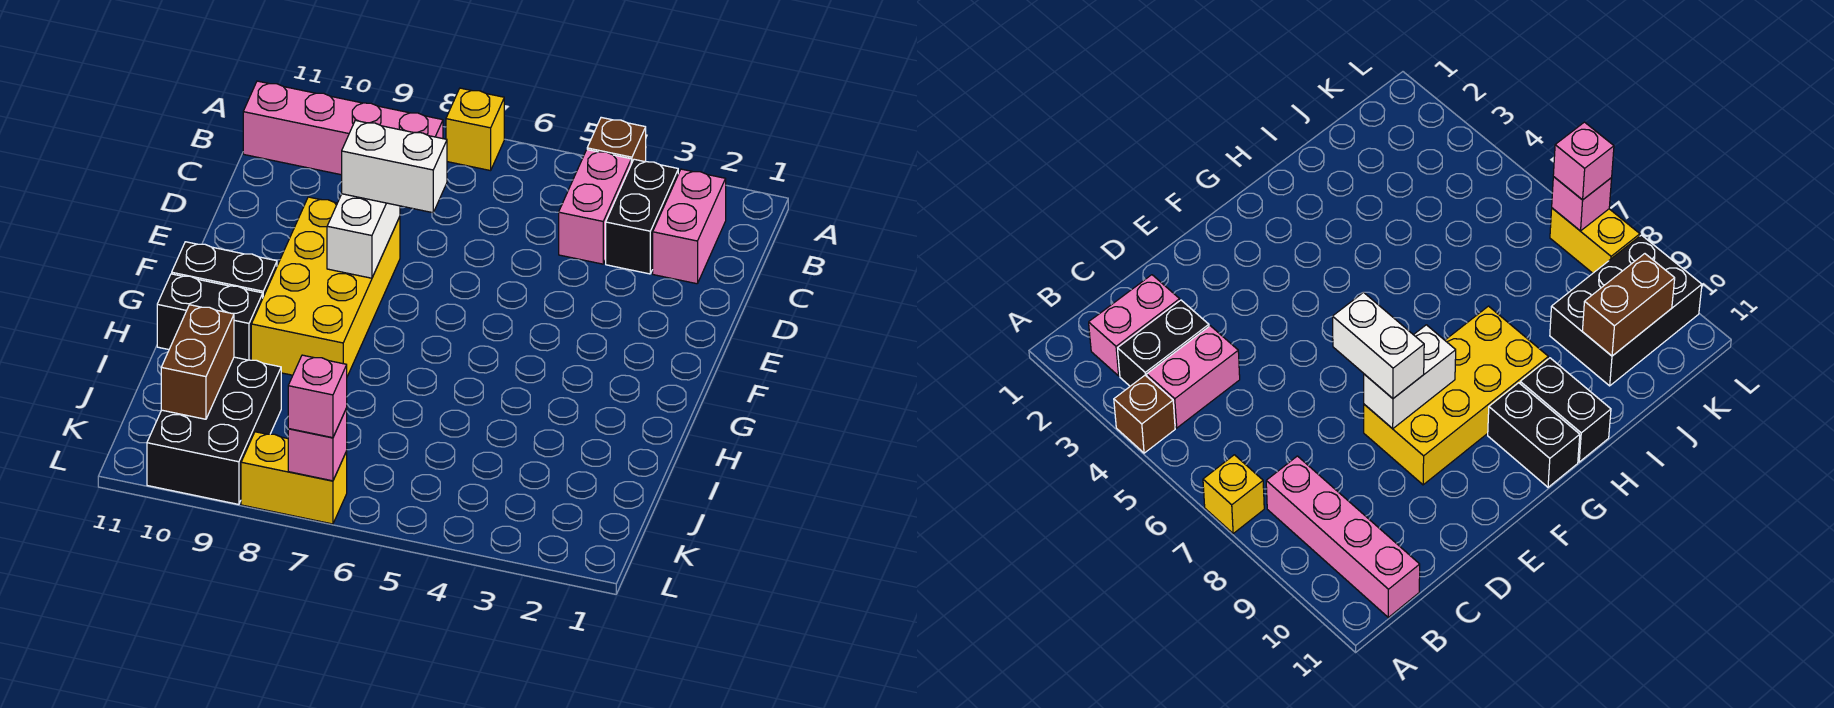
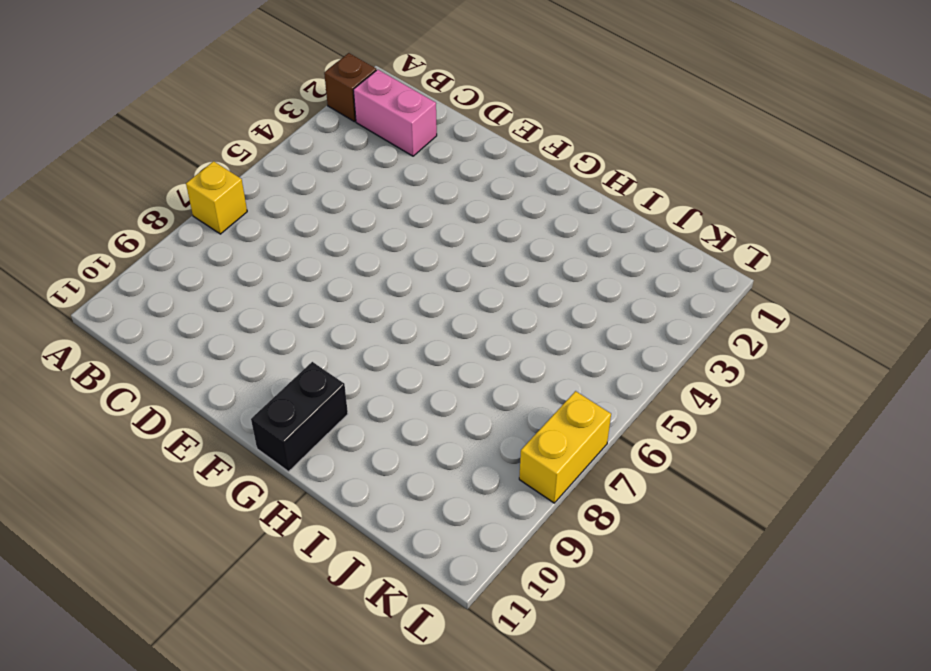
brown brick A2 level 1 -> brown brick A4 level 1
none -> black brick B3:C3 level 1
none -> pink brick B4:C4 level 1
none -> pink brick B8:B11 level 1

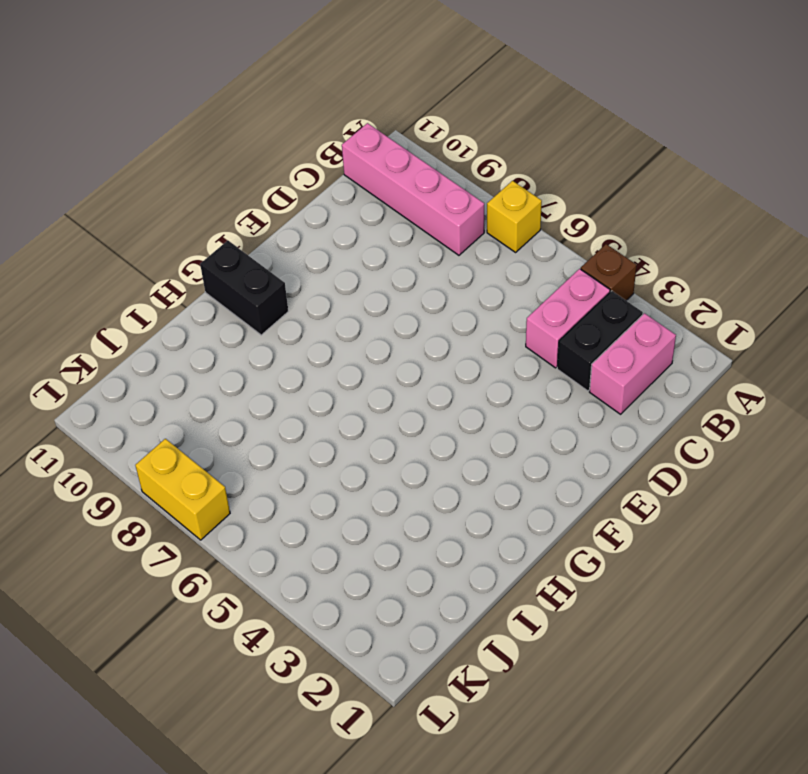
none -> yellow brick E8:H9 level 1
none -> black brick H10:H11 level 1
none -> black brick J9:L10 level 1

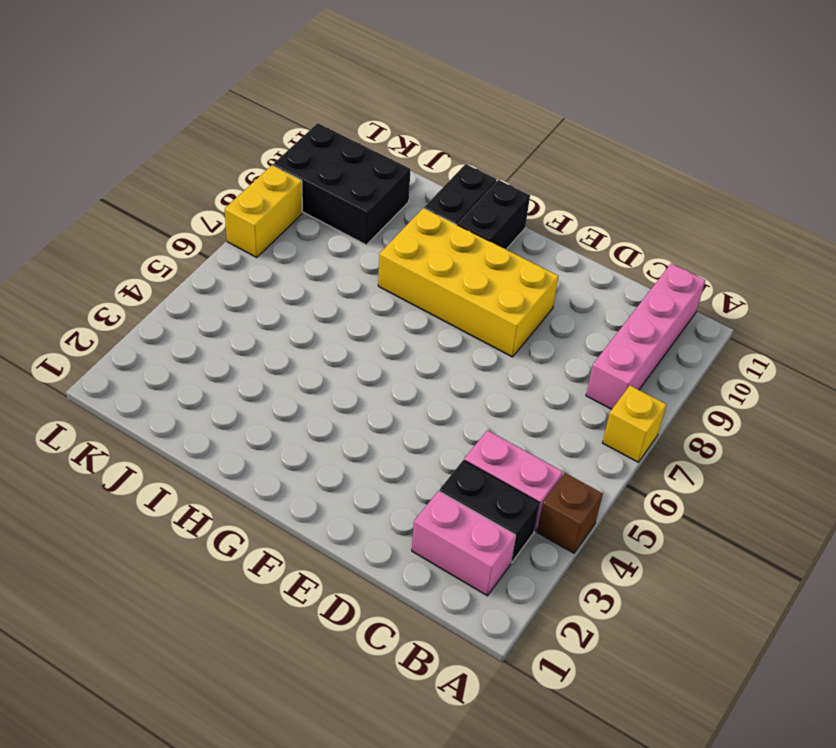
none -> white brick E8:F8 level 2
none -> brown brick J10:K10 level 2
none -> pink brick L7 level 2

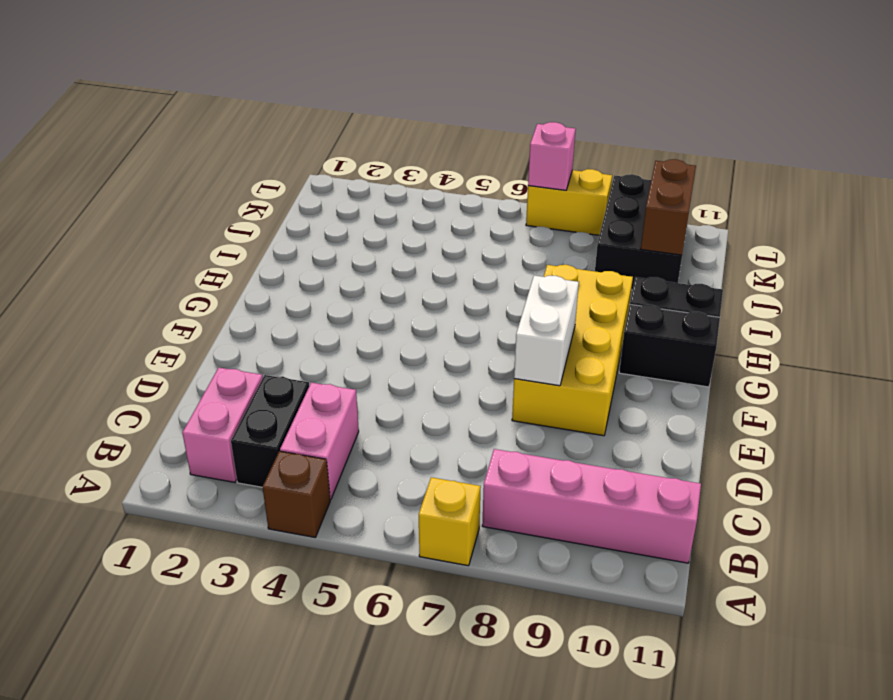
none -> white brick E7:E8 level 3
none -> pink brick L7 level 3

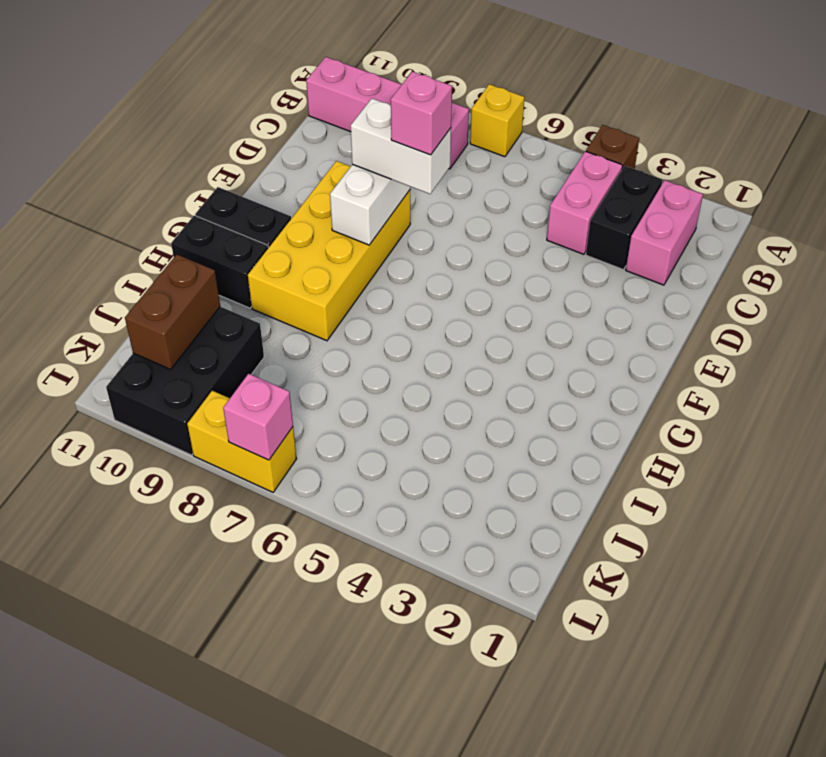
pink brick E7 level 4 -> pink brick L7 level 3

